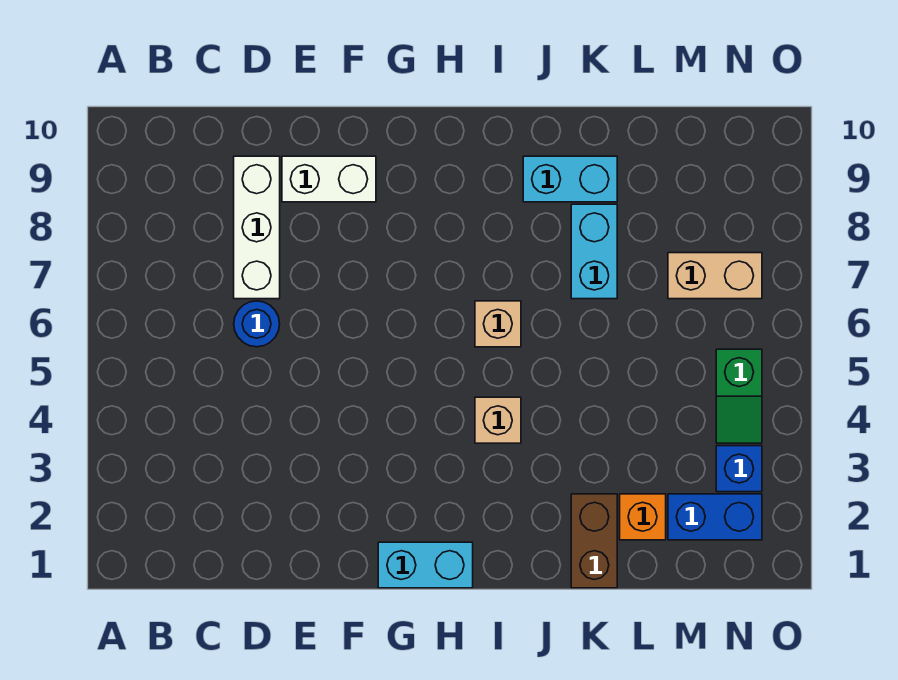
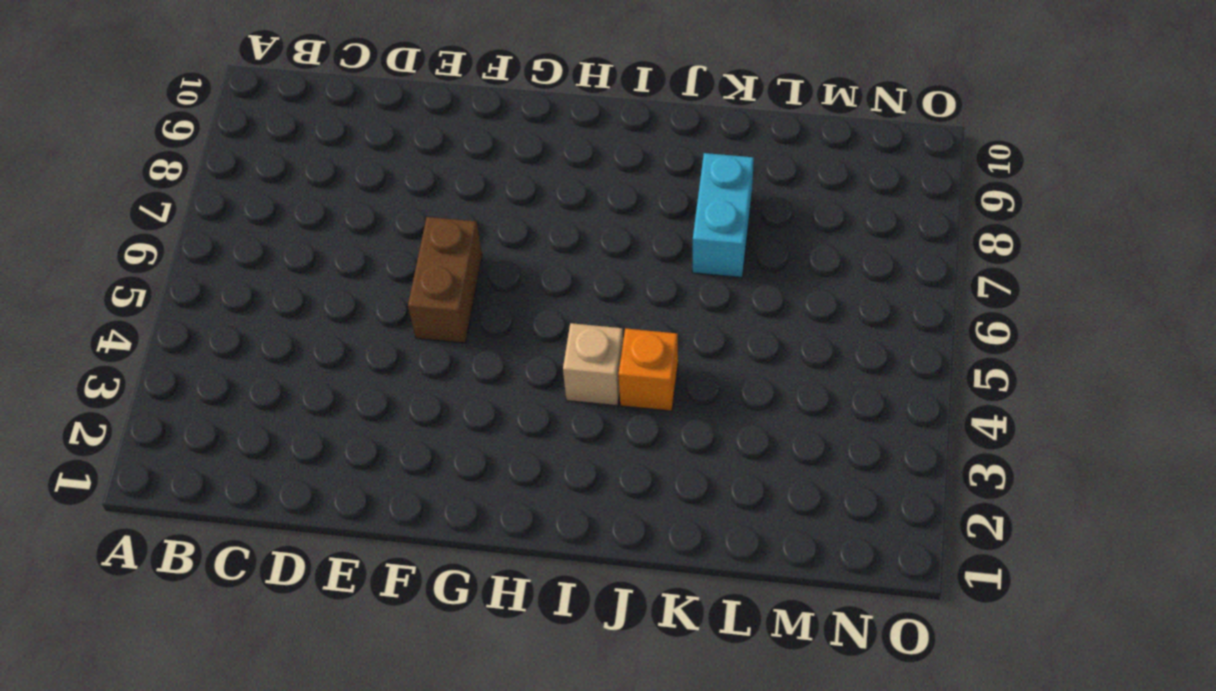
brown brick F5:F6 level 1 -> brown brick K1:K2 level 1
orange brick J4 level 1 -> orange brick L2 level 1
none -> blue round brick D6 level 1
none -> white brick D7:D9 level 1
none -> white brick E9:F9 level 1

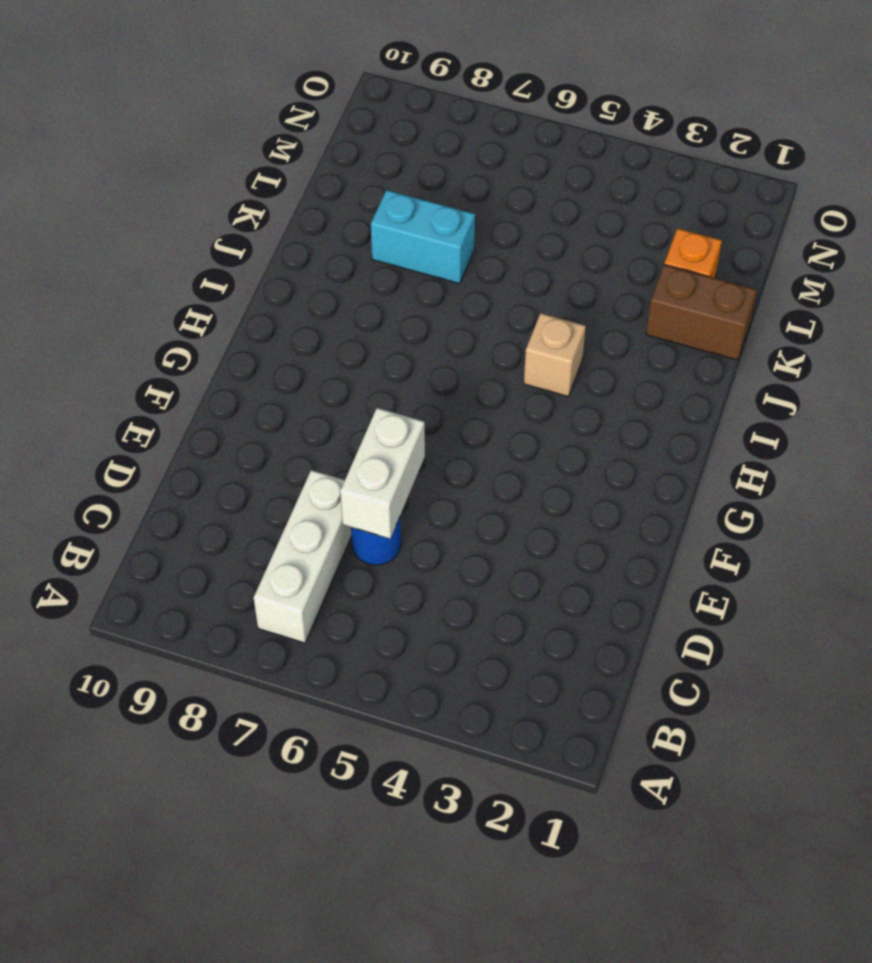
white brick B7:D7 level 1 -> white brick D7:D9 level 1
white brick D6:E6 level 2 -> white brick E9:F9 level 1
none -> cyan brick G1:H1 level 1
none -> tan brick I6 level 1
none -> cyan brick J9:K9 level 1

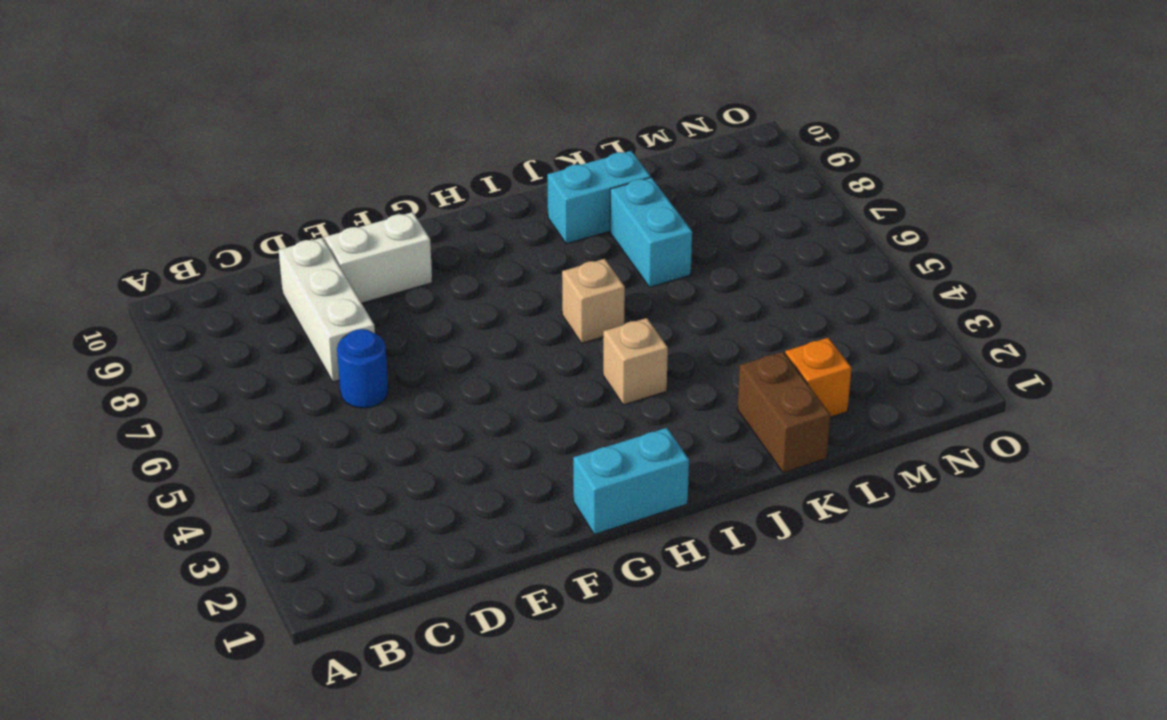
none -> blue brick M2:N2 level 1
none -> tan brick M7:N7 level 1
none -> blue brick N3 level 1

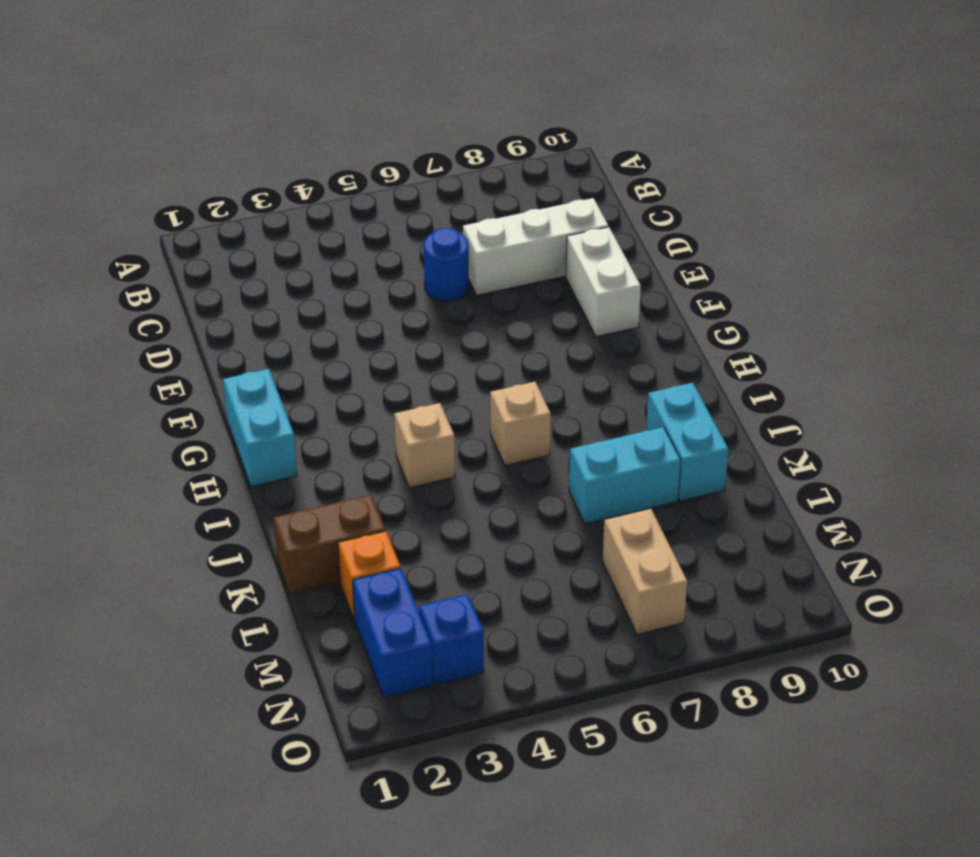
none -> green slope N4:N5 level 1 top 5

